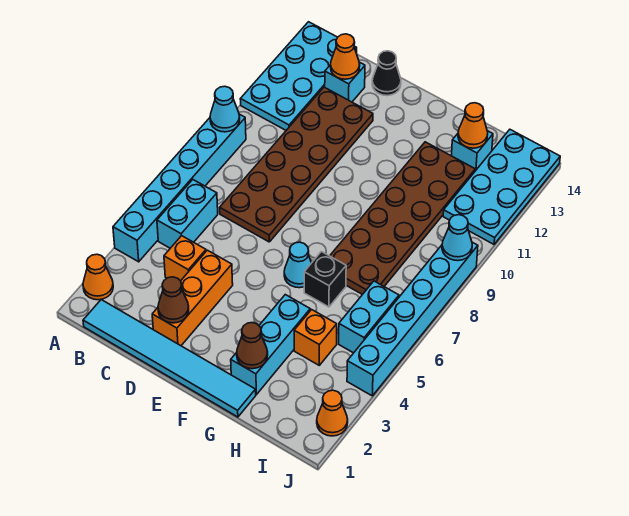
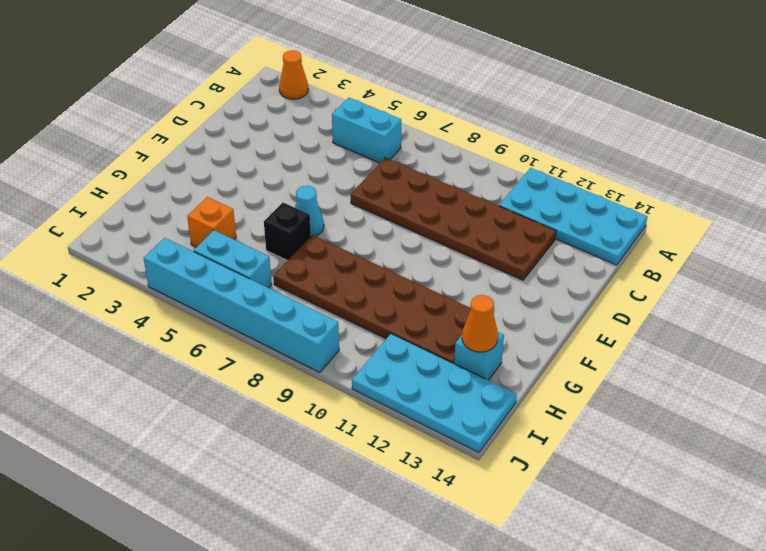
none -> cyan brick A4:A9 level 1
none -> cyan tile B1:G1 level 1
none -> orange brick C4 level 1

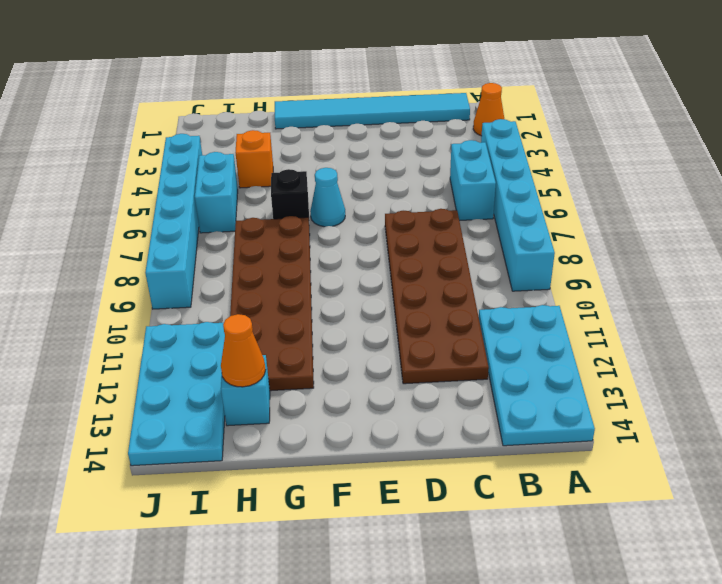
none -> orange brick C4 level 1
none -> cyan brick C13 level 1
none -> orange brick D2:D4 level 1

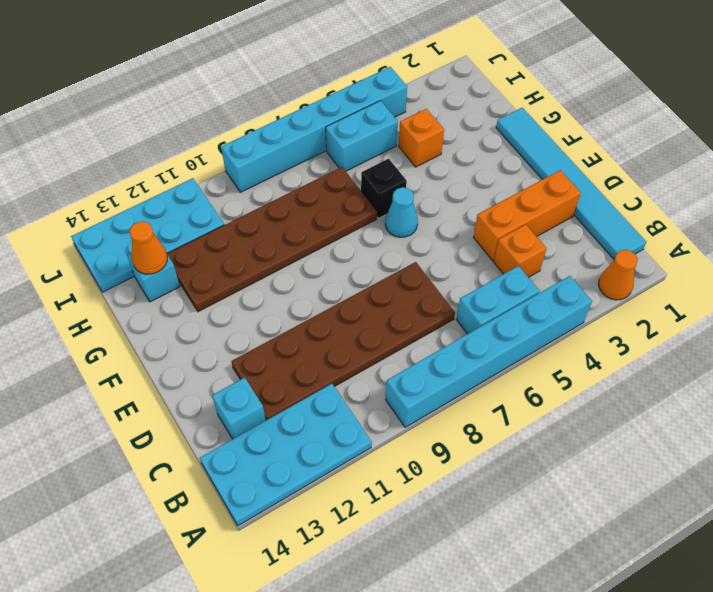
none -> black cone D14 level 1
none -> cyan brick G2:G4 level 1
none -> orange cone J2 level 1

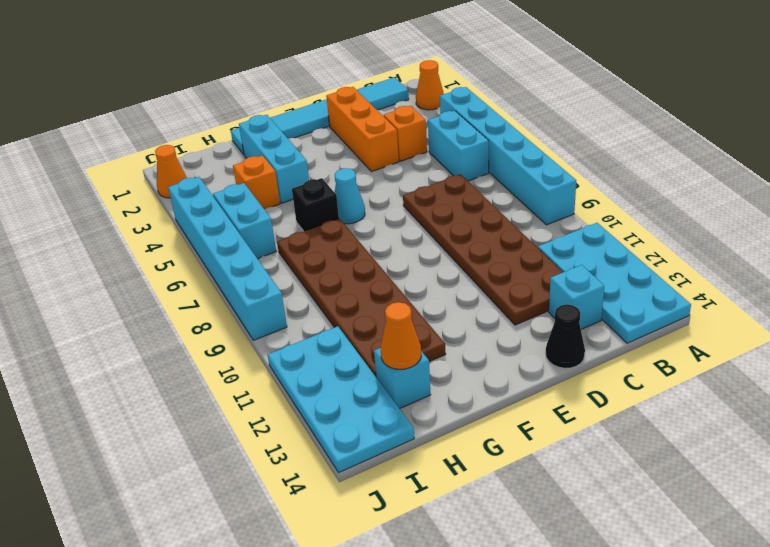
none -> cyan cone A9 level 2
none -> orange cone C13 level 2
none -> brown cone D2 level 2

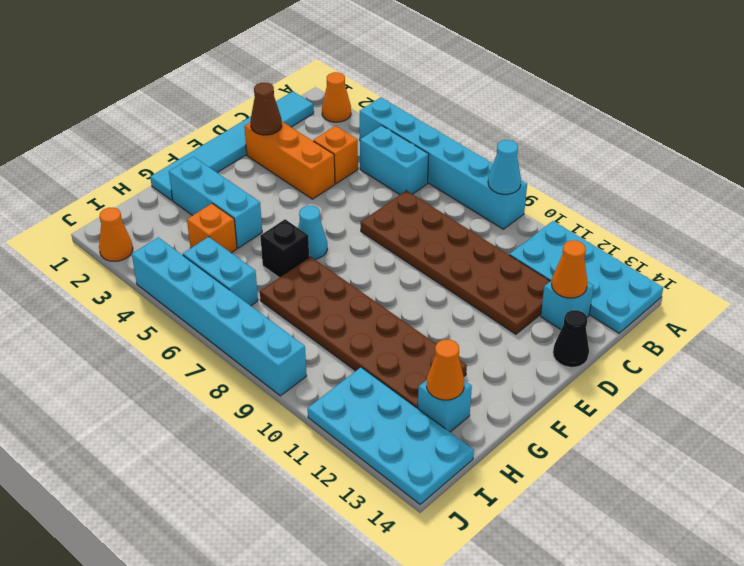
none -> brown cone G2 level 2
none -> cyan cone J9 level 2

